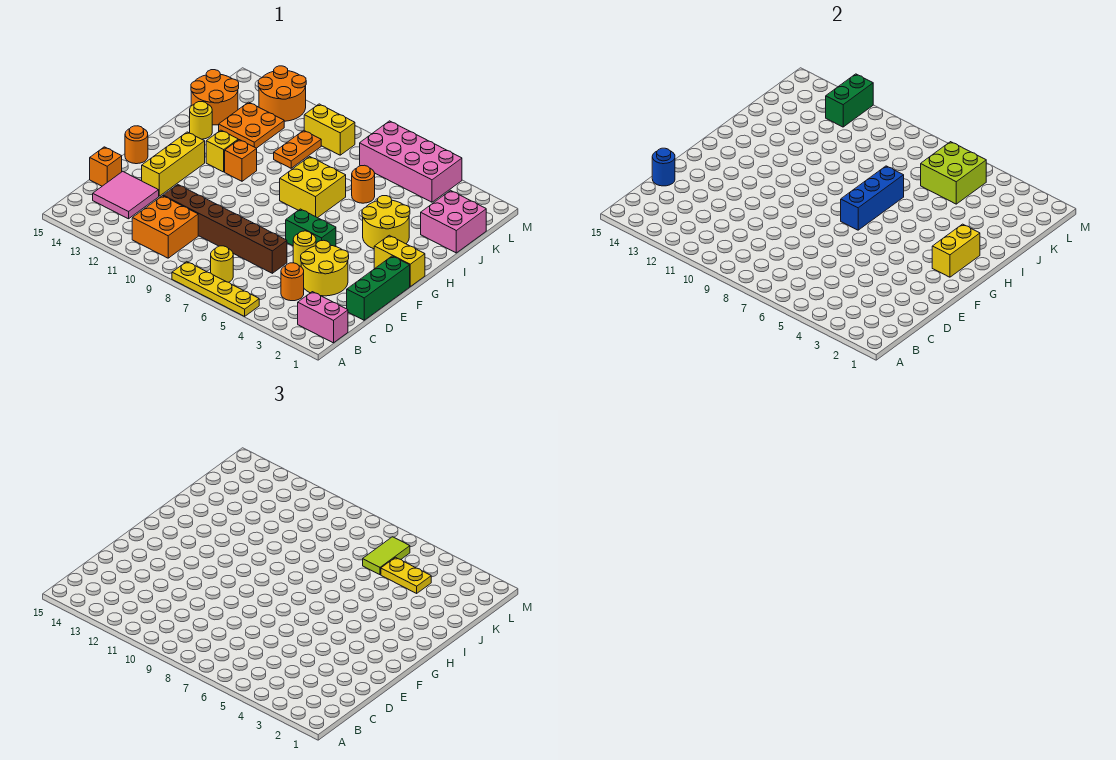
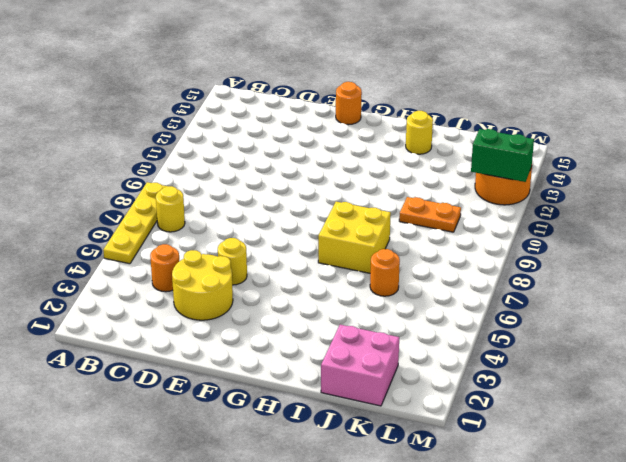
none -> pink brick B1:B2 level 1
none -> orange brick B10:C11 level 1
none -> pink tile C13:D14 level 1
none -> green brick D1:F1 level 1

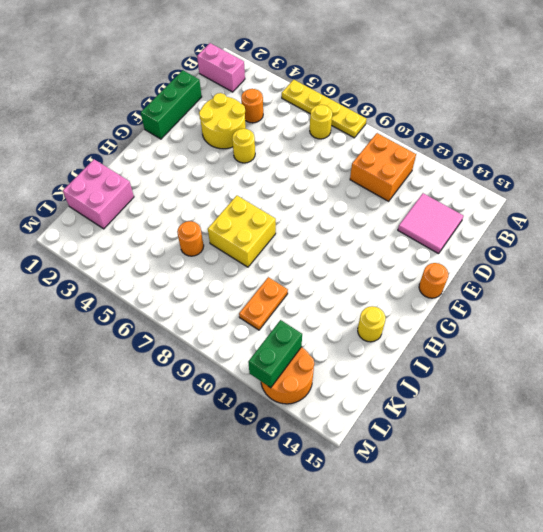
none -> brown brick D6:D11 level 1
none -> orange brick D15 level 1
none -> yellow brick E13:G13 level 1
none -> green brick F5:F6 level 1

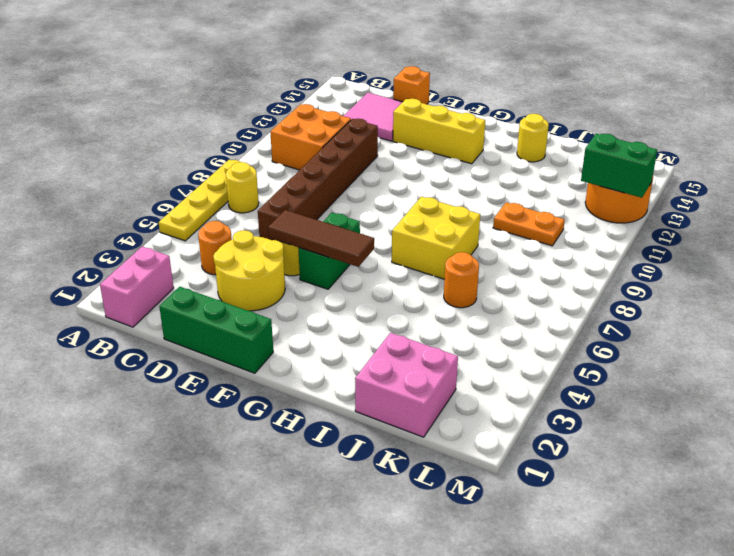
brown tile E5:G5 level 2 -> none
none -> orange round brick F15 level 1
none -> yellow brick G1:G2 level 1
none -> yellow round brick H3:I4 level 1
none -> orange brick H11 level 1

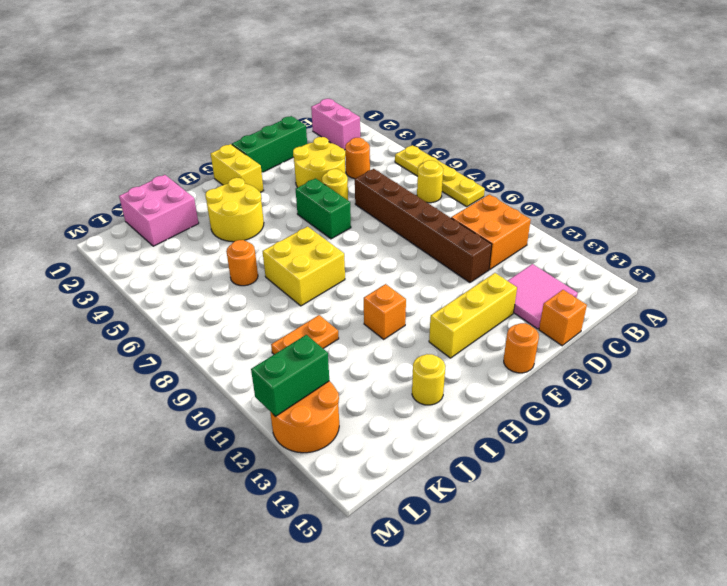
none -> yellow brick H12 level 1
none -> orange plate J12:K13 level 1
none -> orange round brick J14:K15 level 1
none -> pink brick L4:M7 level 1

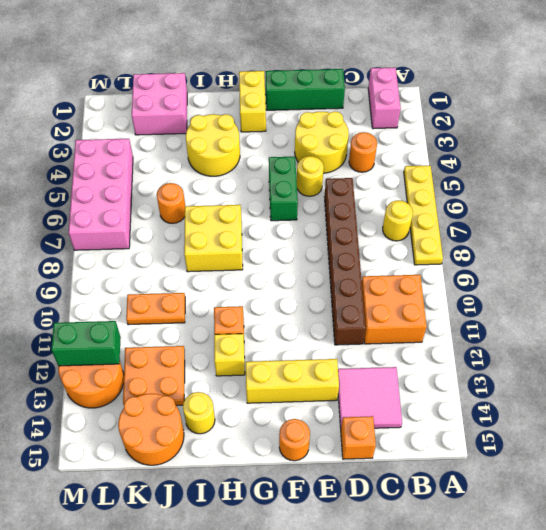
none -> yellow brick L9:L10 level 1
none -> blue round brick D15 level 2
none -> yellow brick G2:H2 level 2
none -> blue brick G7:I7 level 2

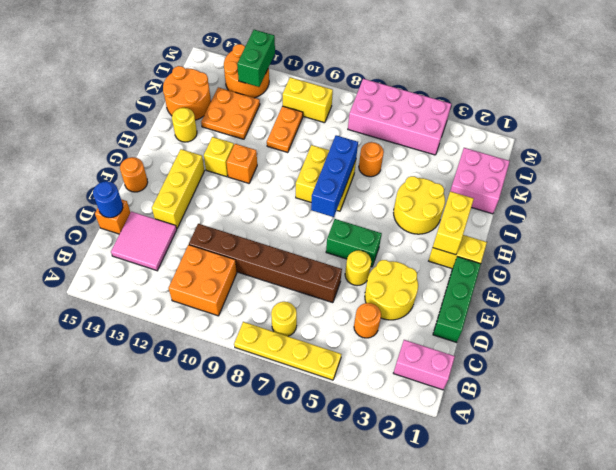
none -> lime brick K5:L6 level 2
none -> yellow plate K4:K5 level 3
none -> lime tile K6:L6 level 3

